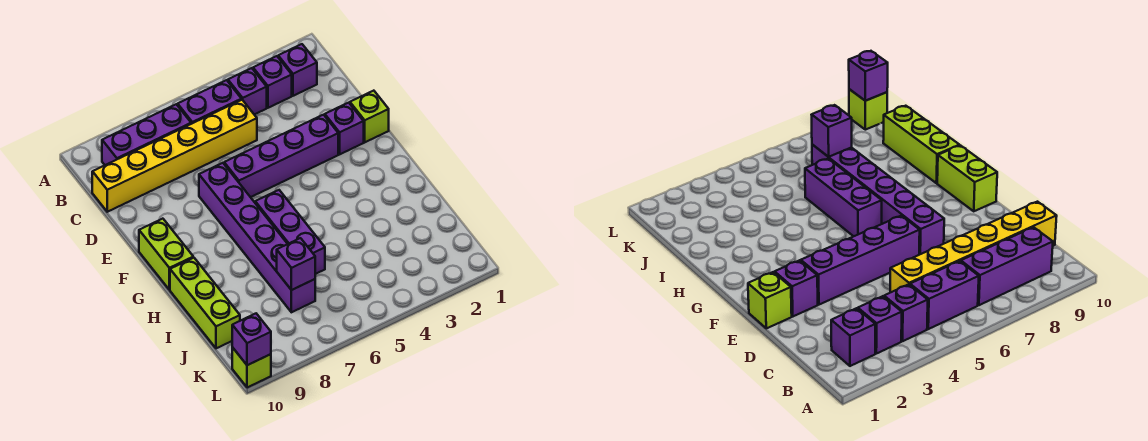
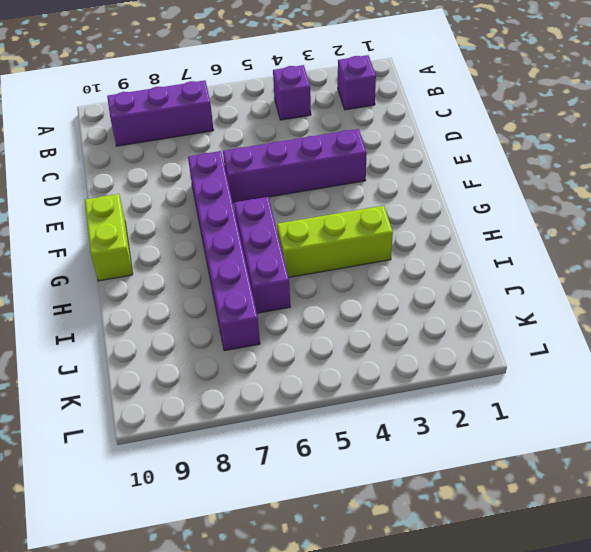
lime brick H3:H5 level 1 -> lime brick H10:J10 level 1
none -> purple brick B3 level 1
none -> purple brick B5:B6 level 1
none -> yellow brick C5:C10 level 1

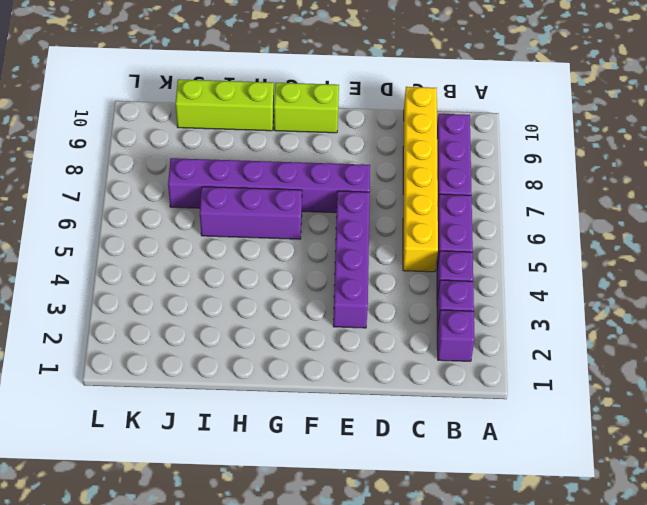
none -> lime brick E1 level 1
none -> purple brick E2 level 1
none -> lime brick L10 level 1

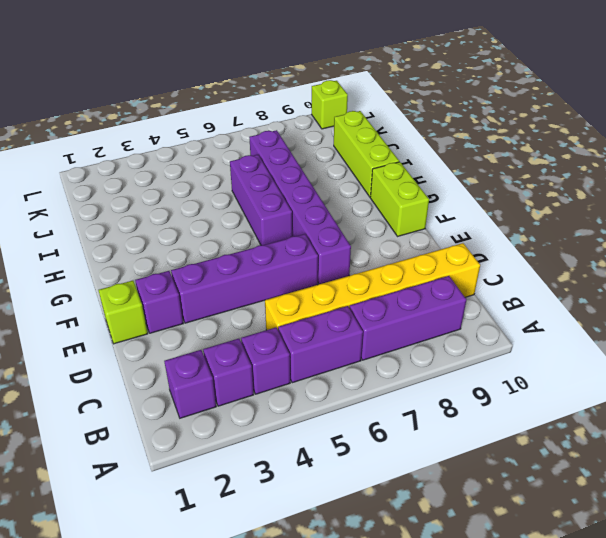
none -> purple brick J7 level 2
none -> purple brick L10 level 2

